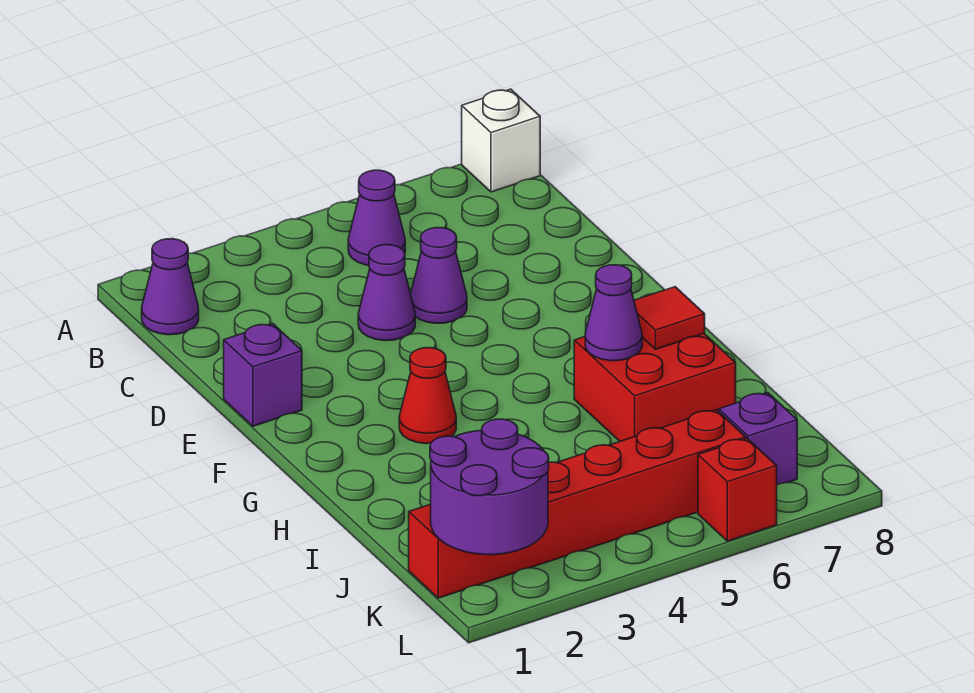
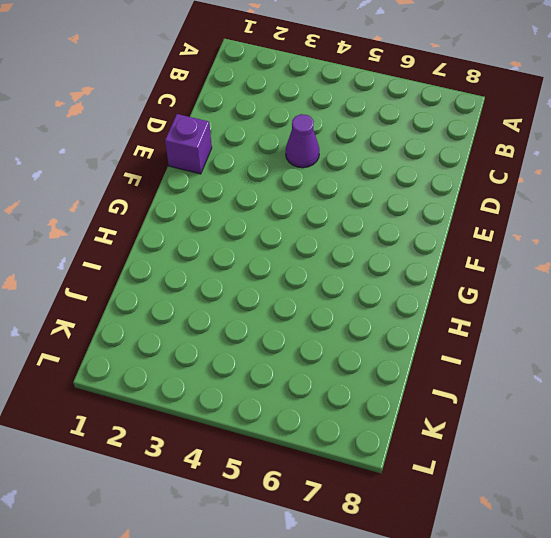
none -> white brick A8 level 1
none -> purple cone B1 level 1
none -> purple cone B5 level 1

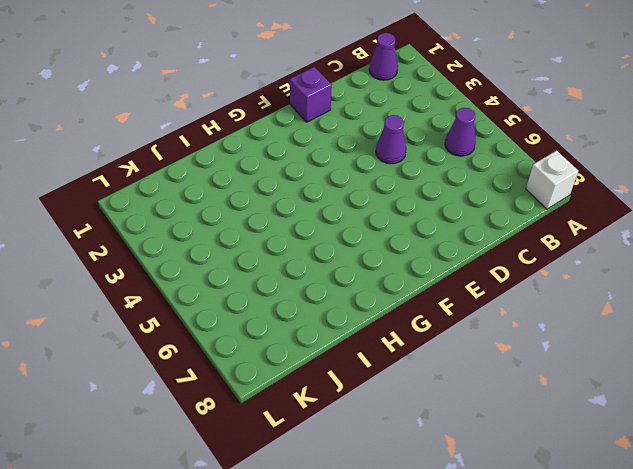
none -> purple cone D5 level 1
none -> red cone G3 level 1
none -> red brick H6:I7 level 1

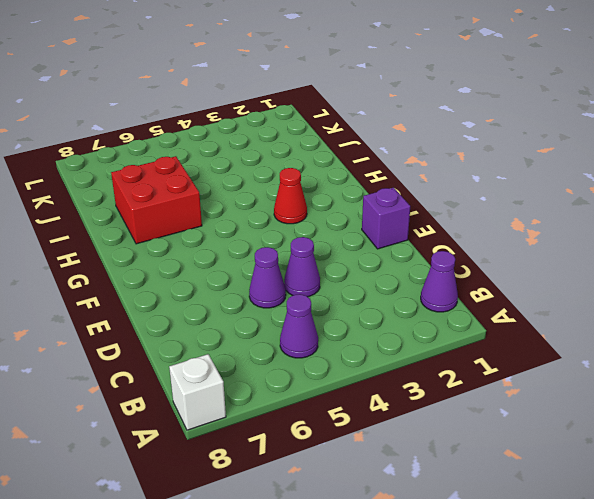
none -> red brick K1:K6 level 1
none -> purple brick K7 level 1
none -> red brick L6 level 1

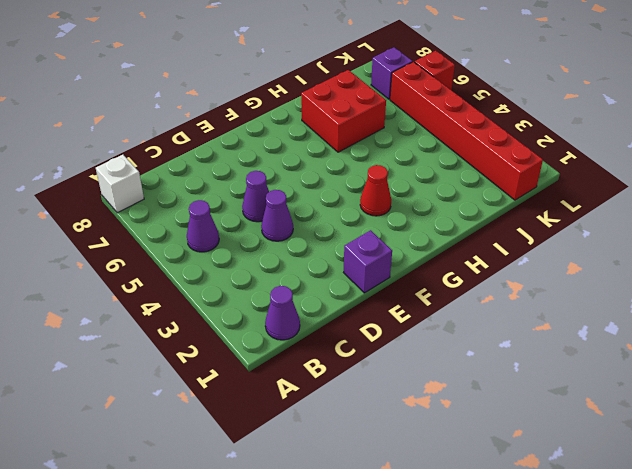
none -> purple cone H6 level 2
none -> red tile H7 level 2
none -> purple round brick K1:L2 level 2

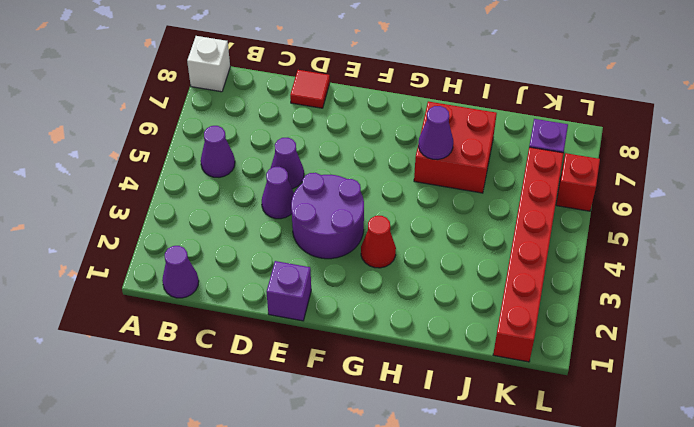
red tile D8 level 1 -> red tile H7 level 2
purple round brick E3:F4 level 1 -> purple round brick K1:L2 level 2

